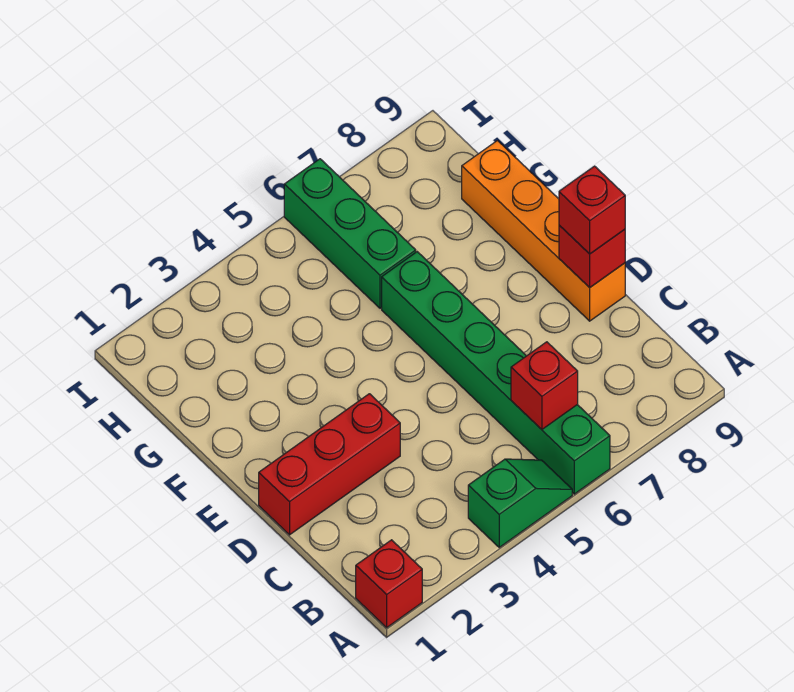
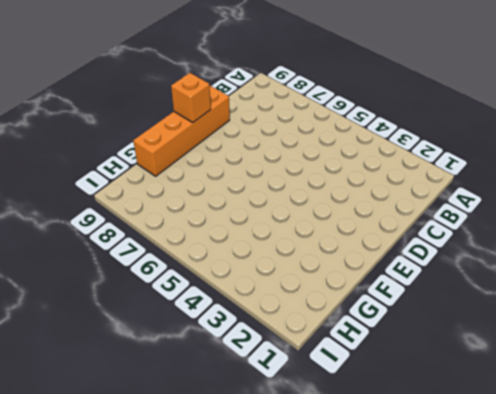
orange brick E9 level 2 -> none
none -> red brick A1 level 1
none -> green slope A4:A5 level 1 top 4

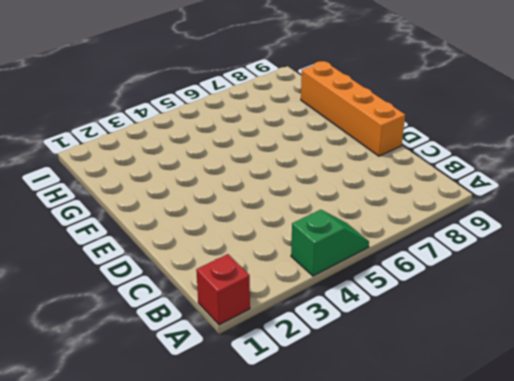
none -> green brick A6:F6 level 1
none -> red brick D1:D3 level 1

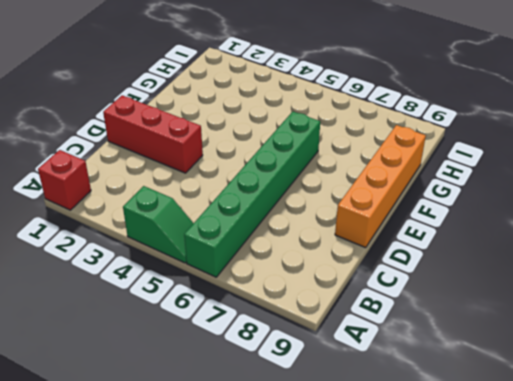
none -> green brick G6:I6 level 1
none -> red brick B6 level 2

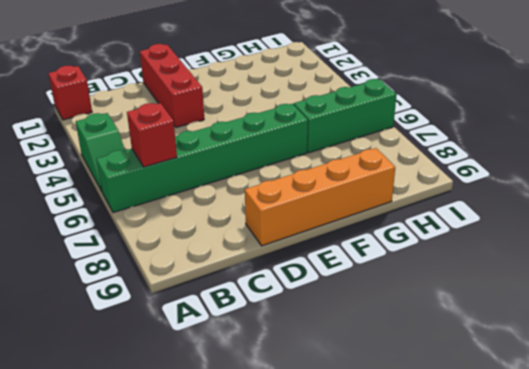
none -> red brick D9 level 2
none -> red brick D9 level 3

